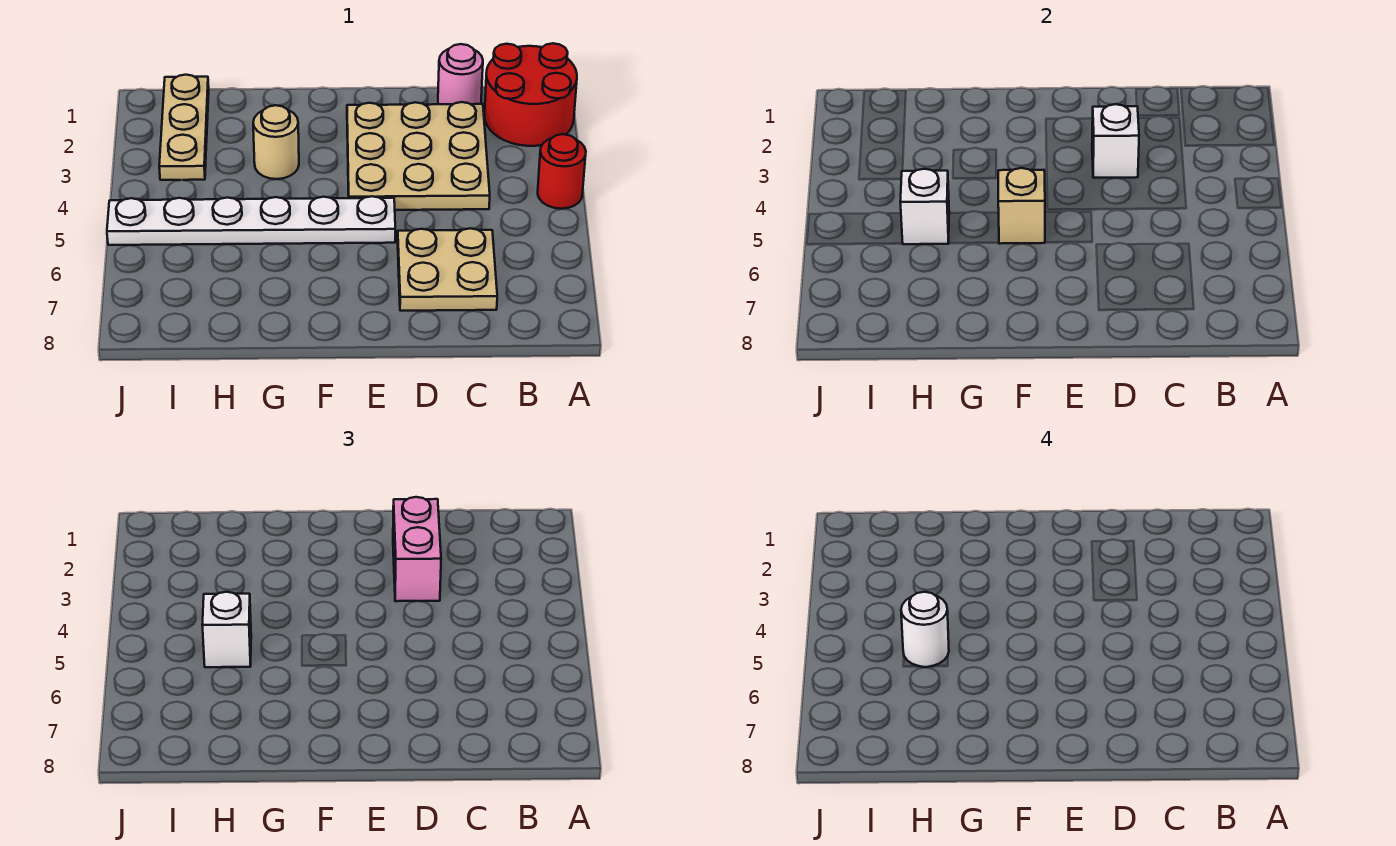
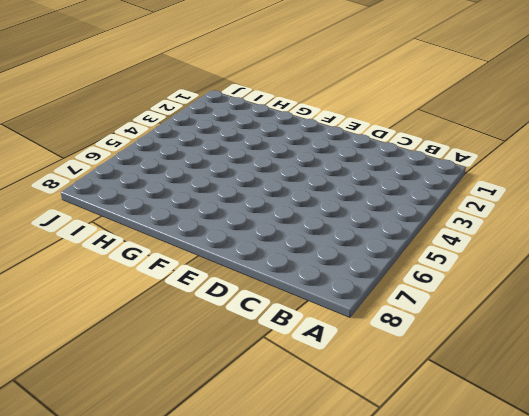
none -> red round brick A1:B2 level 1
none -> red round brick A4 level 1
none -> pink round brick C1 level 1

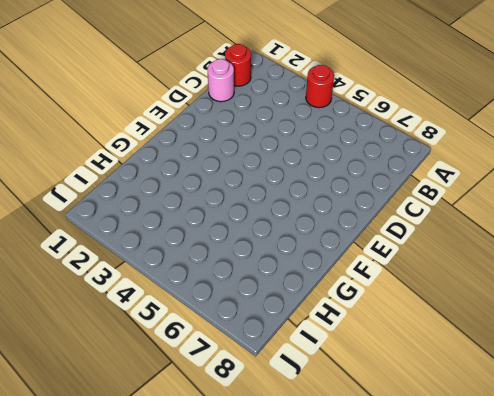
red round brick B1 level 1 -> red round brick A1:B2 level 1
none -> tan plate C2:E4 level 1
none -> tan plate C6:D7 level 1
none -> white plate E5:J5 level 1

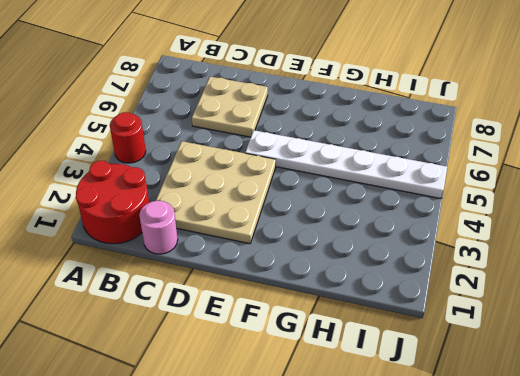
none -> tan round brick G3 level 1
none -> tan plate I1:I3 level 1
none -> white brick D3 level 2

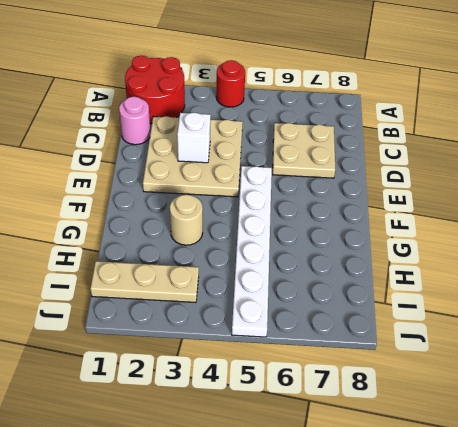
none -> tan brick F5 level 2
none -> white brick H5 level 2
none -> pink brick D2:D3 level 3

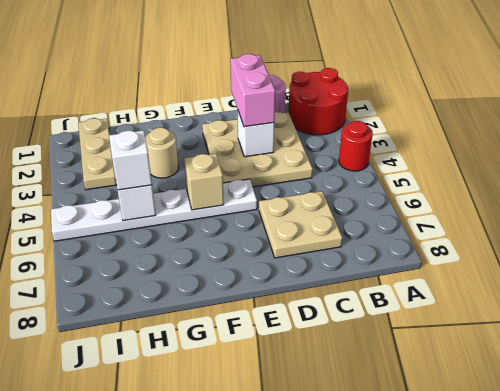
none -> white round brick H5 level 4

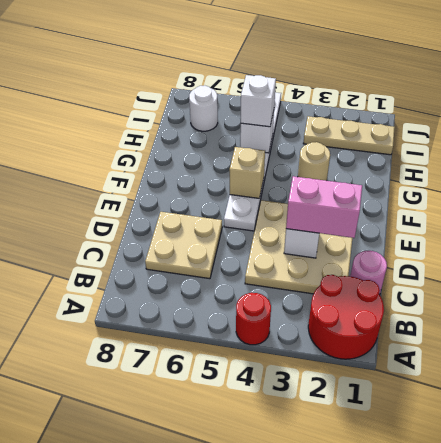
white round brick I7 level 1 -> white round brick H5 level 4

